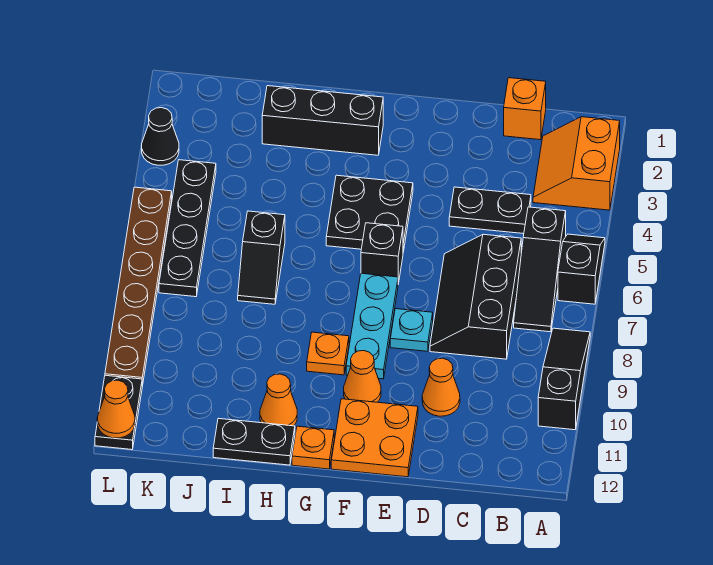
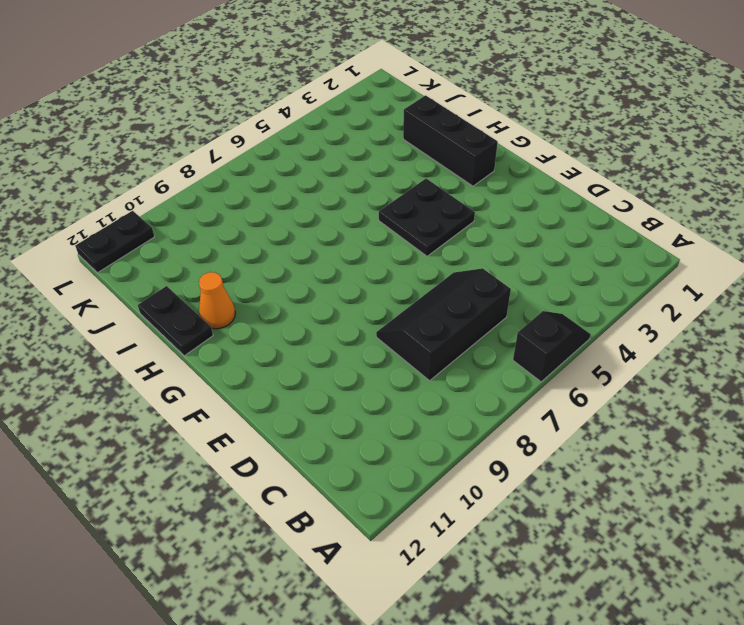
none -> orange slope A2:B3 level 1 top A
none -> black slope A8:A10 level 1 top 10
none -> black slope B5:B7 level 1 top 5

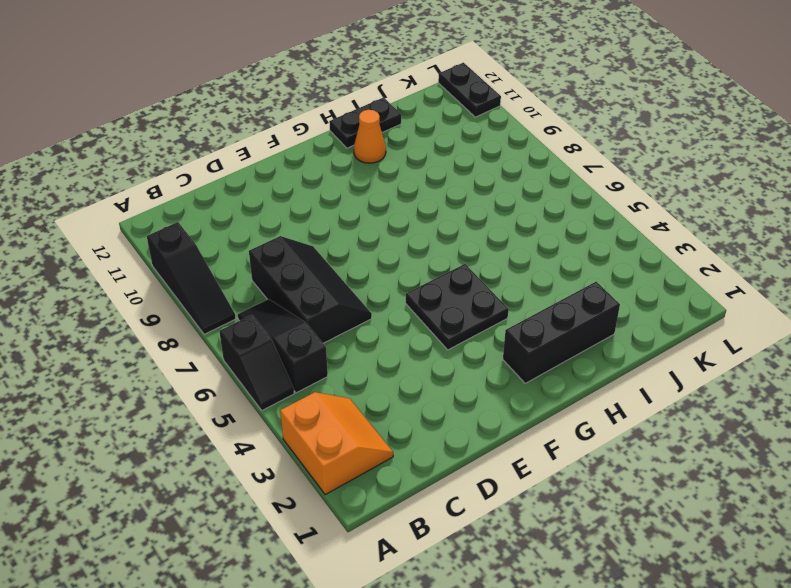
none -> orange brick C1 level 1
none -> black plate C4:D4 level 1
none -> orange cone D10 level 1

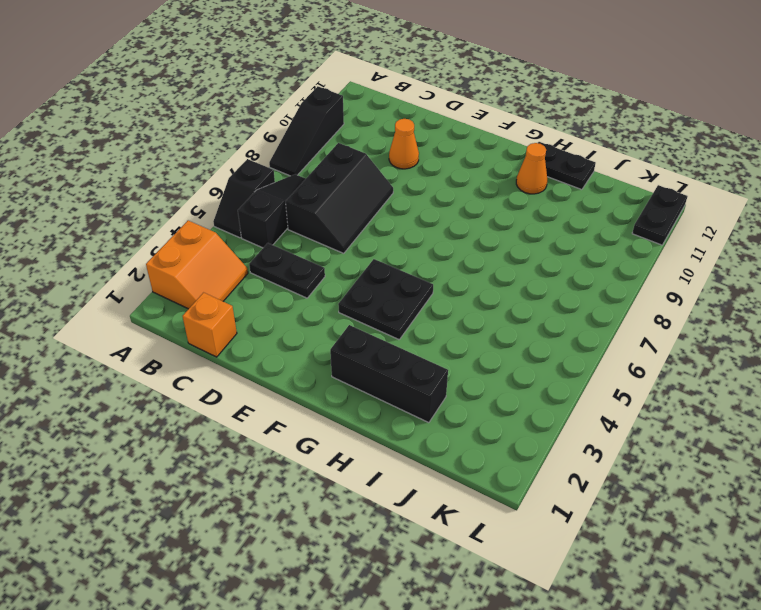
none -> cyan plate E8 level 1
none -> orange plate E11:F12 level 1
none -> black brick F6 level 1

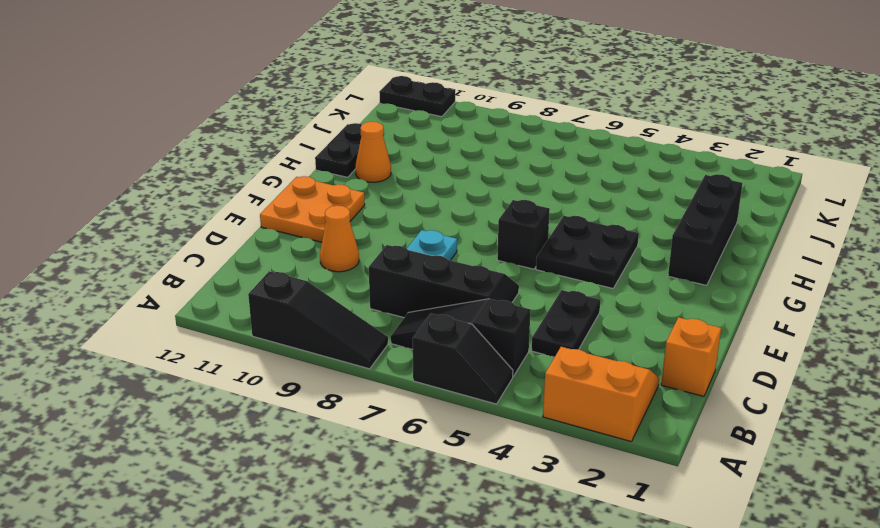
none -> cyan plate F7:F9 level 1
none -> orange cone F10 level 1
none -> orange plate G9 level 1

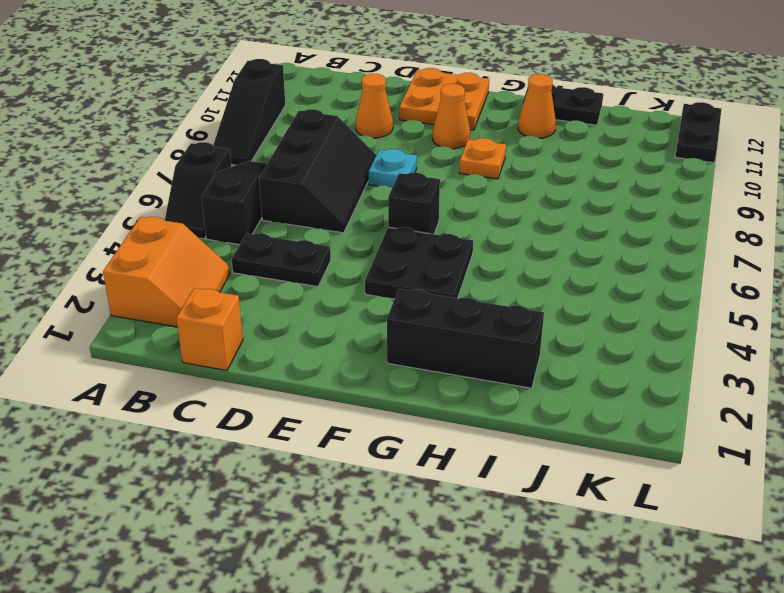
none -> cyan plate F7:F9 level 1
none -> orange plate G12 level 1
none -> black slope I6:I7 level 1 top 6

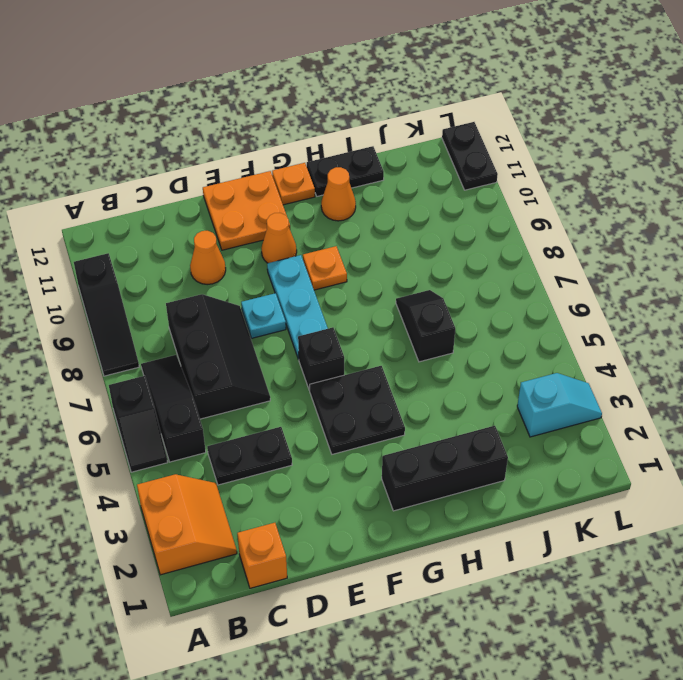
cyan slope K3:L3 level 1 top K -> black cone L3 level 1
none -> black plate K4:K7 level 1
none -> brown plate L5:L10 level 1
none -> orange cone L12 level 2

